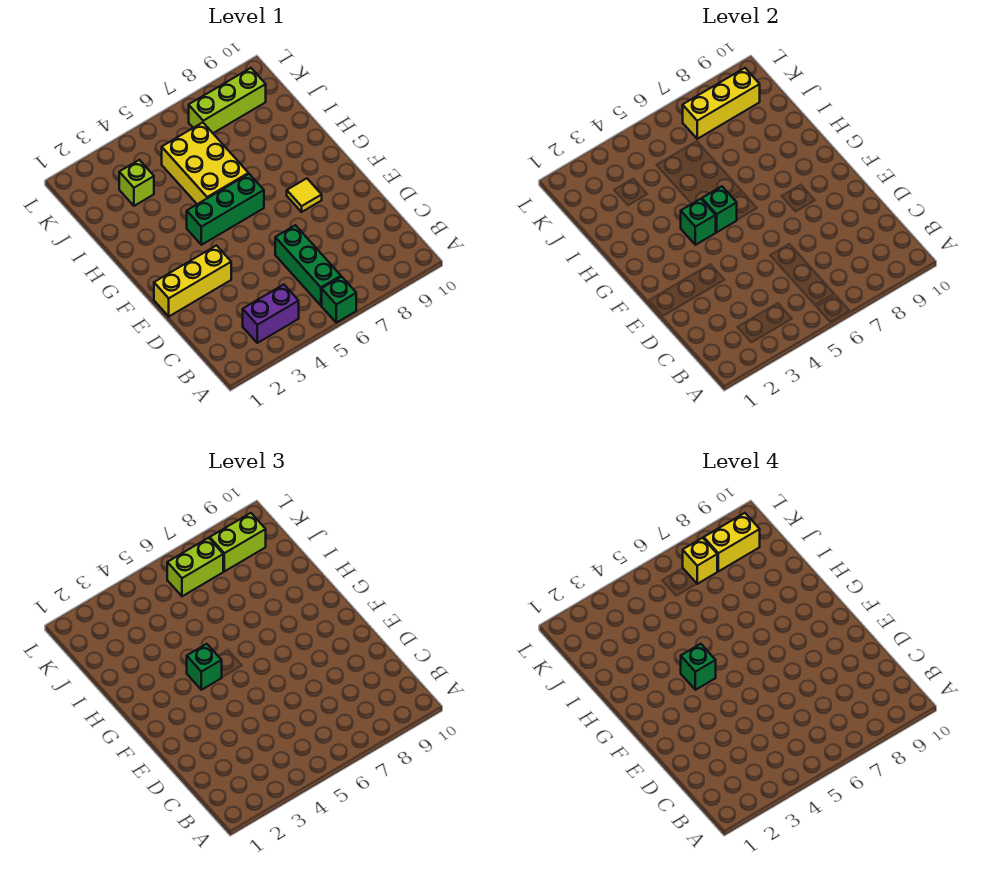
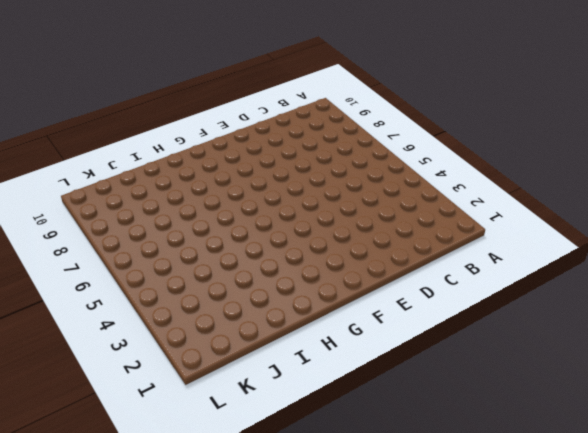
none -> green brick A6 level 1
none -> purple brick B3:B4 level 1
none -> green brick B6:D6 level 1

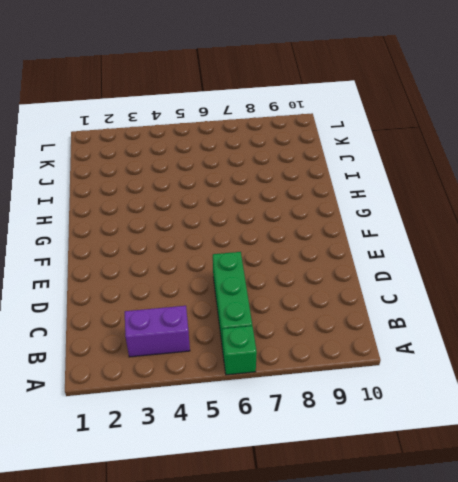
none -> yellow brick E1:E3 level 1
none -> yellow tile F8 level 1
none -> green brick G4:G6 level 1

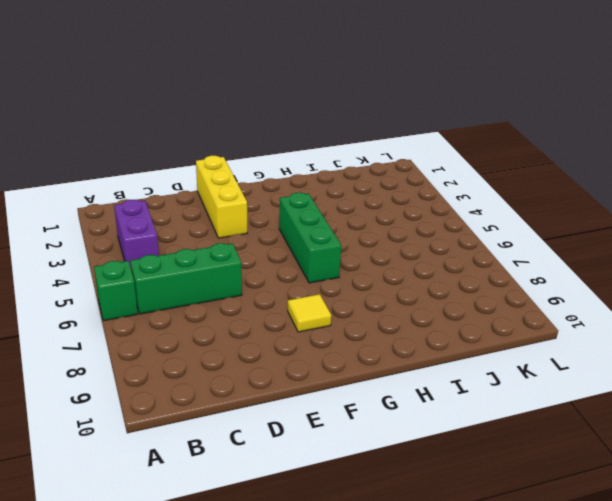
none -> yellow brick H5:J6 level 1
none -> lime brick J3 level 1
none -> lime brick K7:K9 level 1

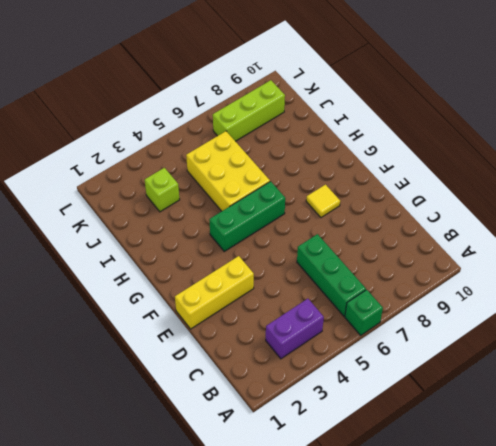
none -> green brick G4 level 2
none -> green brick G5 level 2
none -> yellow brick K7:K9 level 2

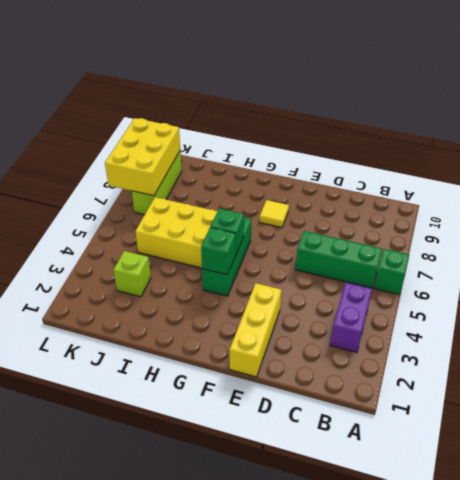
yellow brick K7:L9 level 2 -> yellow brick K7:K9 level 2
none -> green brick G4 level 3
none -> lime brick K6:K7 level 3
none -> lime brick K8:K9 level 3

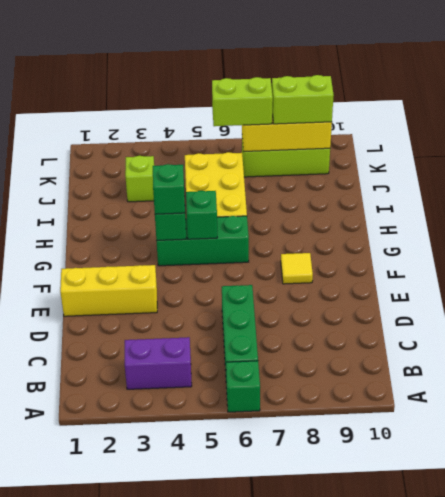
none -> green brick G4 level 4
none -> yellow brick K7 level 4
none -> yellow brick K8:K9 level 4

